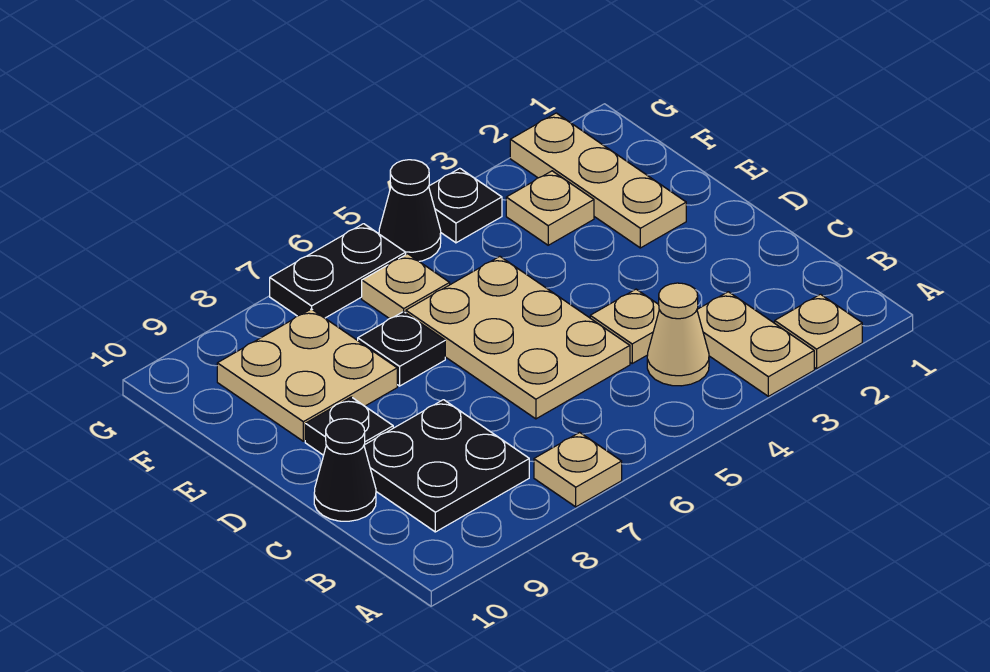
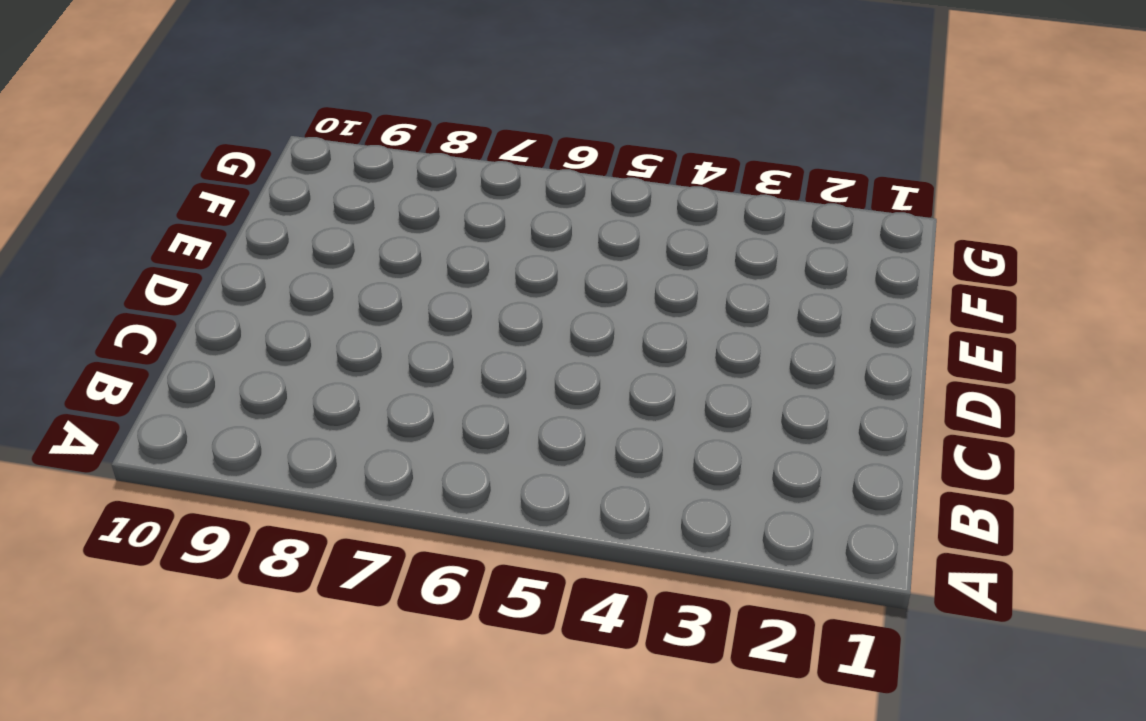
none -> tan plate A2 level 1
none -> tan plate A3:B3 level 1
none -> tan plate A7 level 1

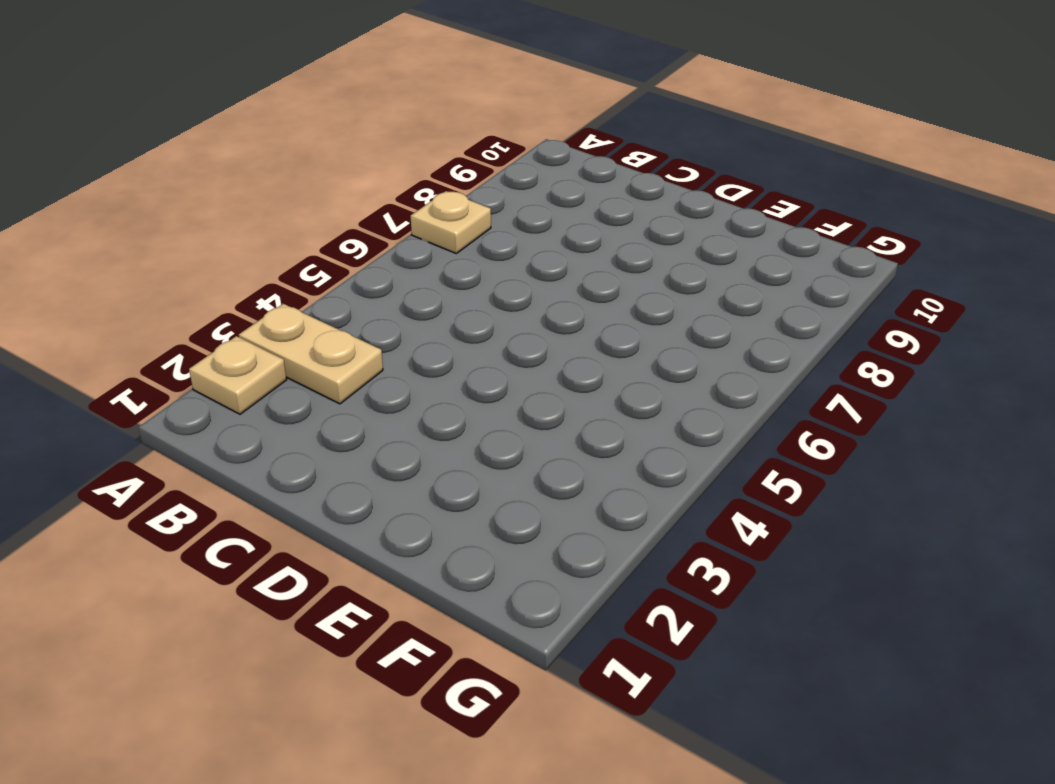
none -> tan cone B4 level 1
none -> black plate B8:C9 level 1
none -> tan plate C4 level 1

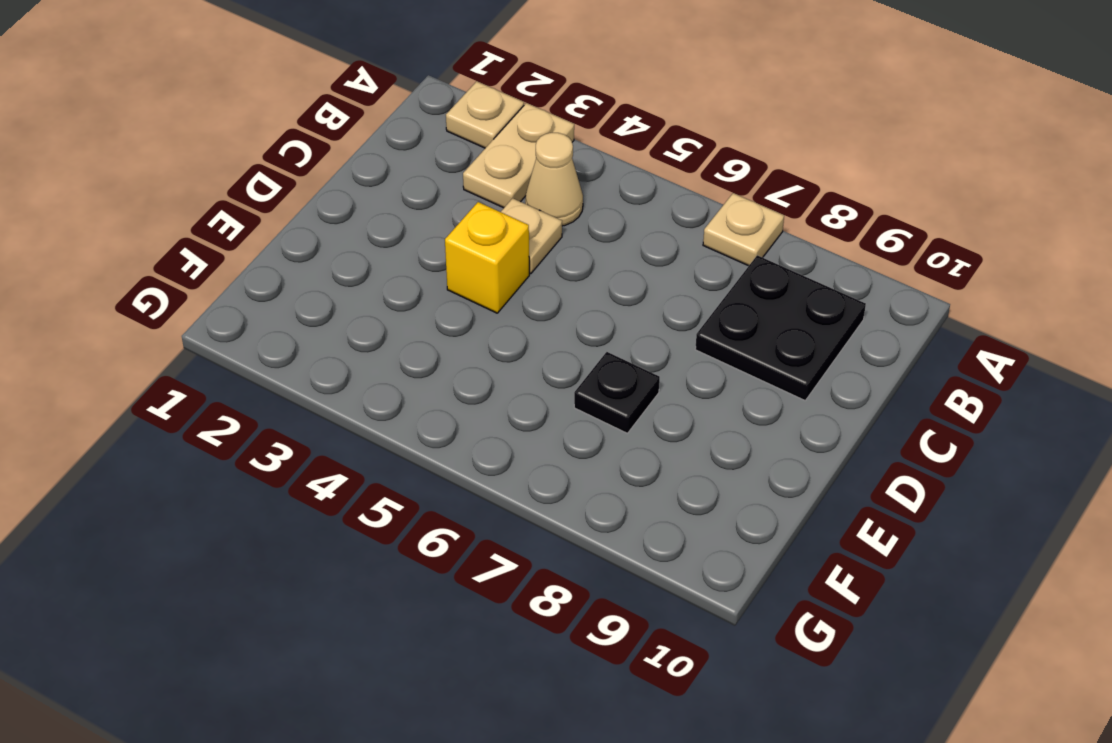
yellow brick D4 level 1 -> none
none -> tan plate C5:E6 level 1
none -> black cone C10 level 1
none -> black plate D9 level 1

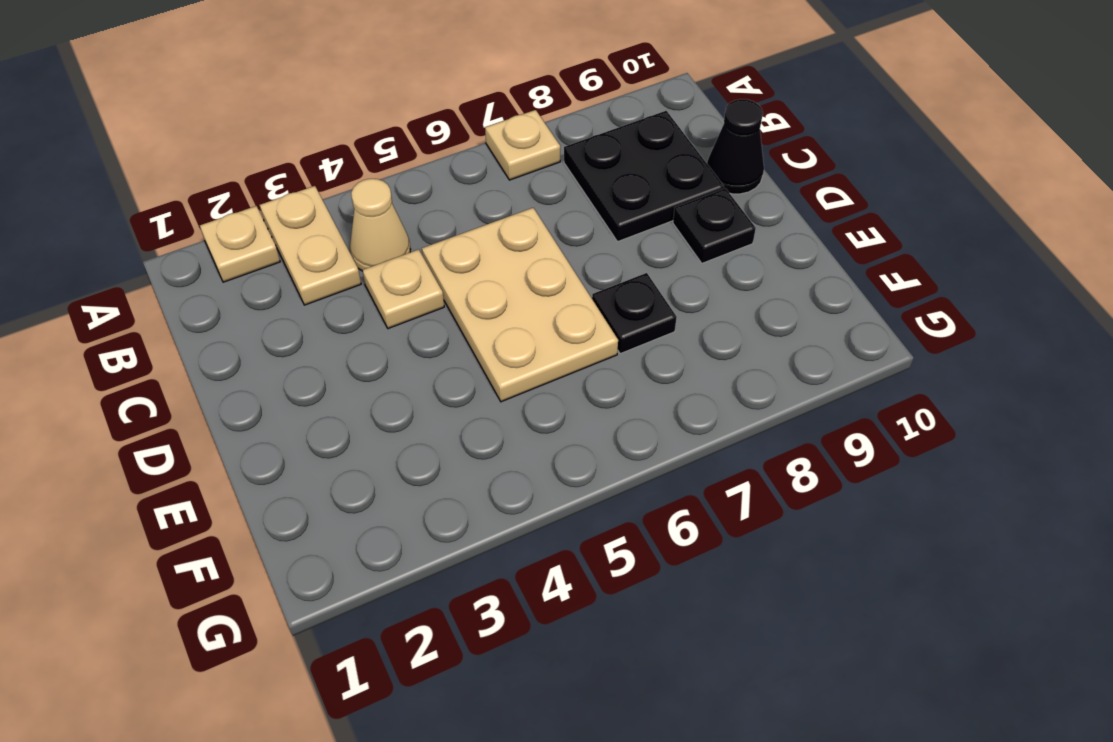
none -> tan plate E2:G2 level 1
none -> tan plate E8:F9 level 1
none -> tan plate F3 level 1

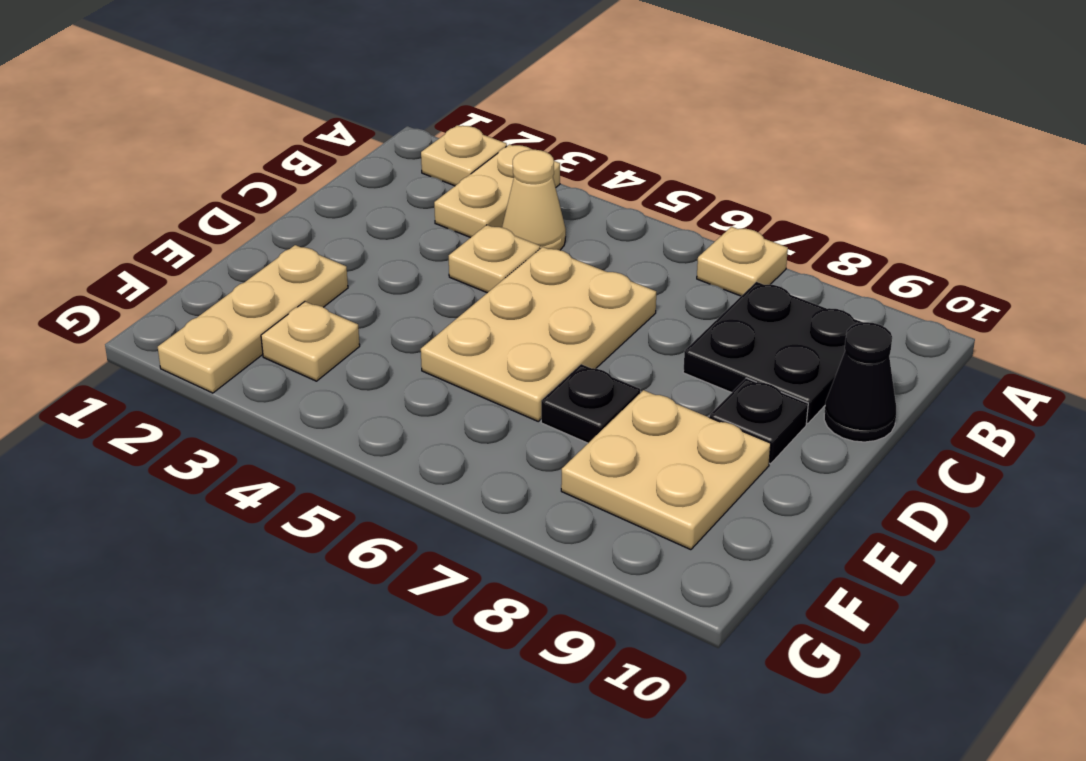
none -> tan plate F6 level 1
none -> black plate G4 level 1
none -> black cone G5 level 1

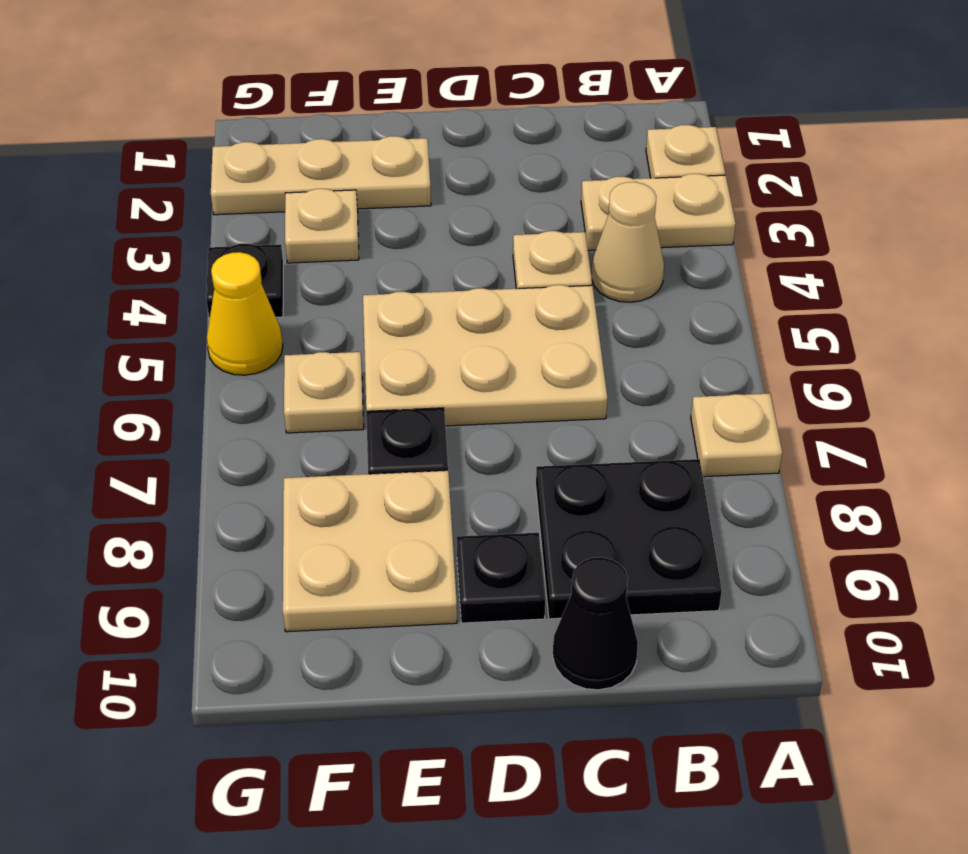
yellow cone G5 level 1 -> black cone G5 level 1
none -> black plate G6:G7 level 1

